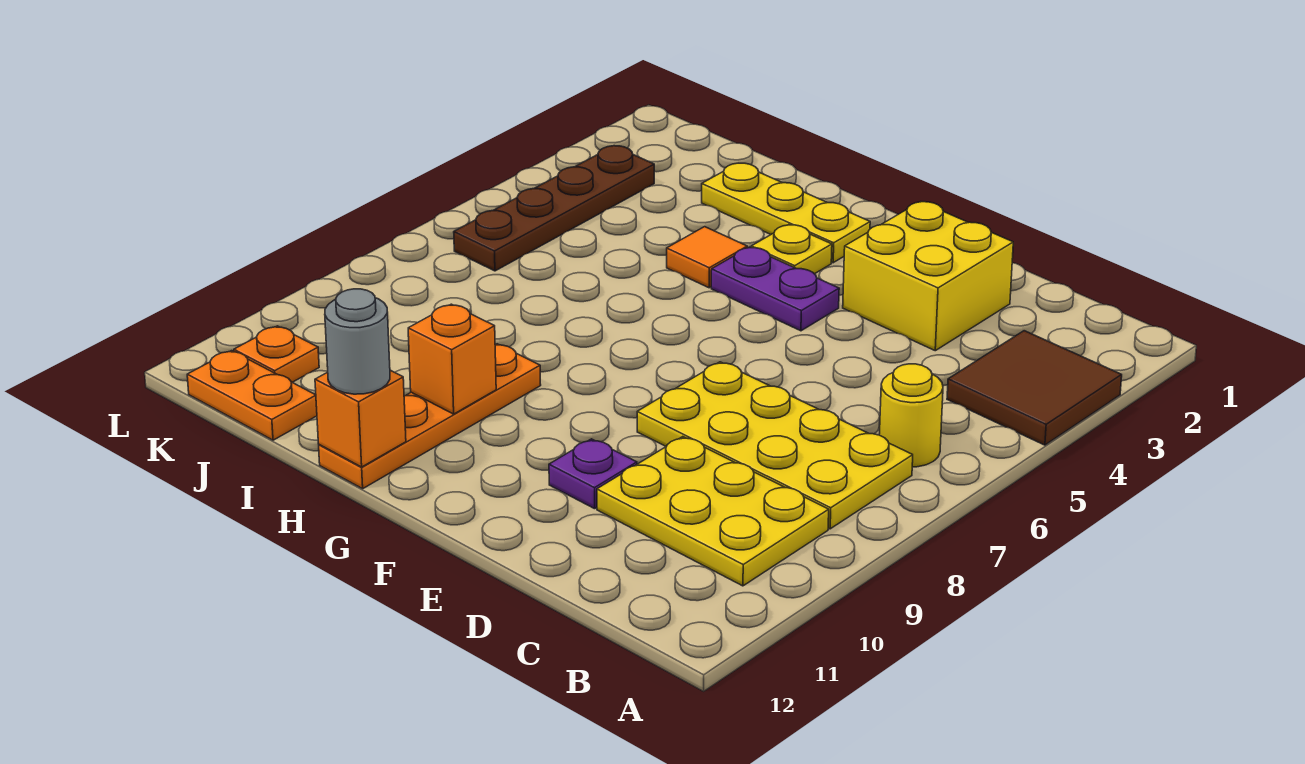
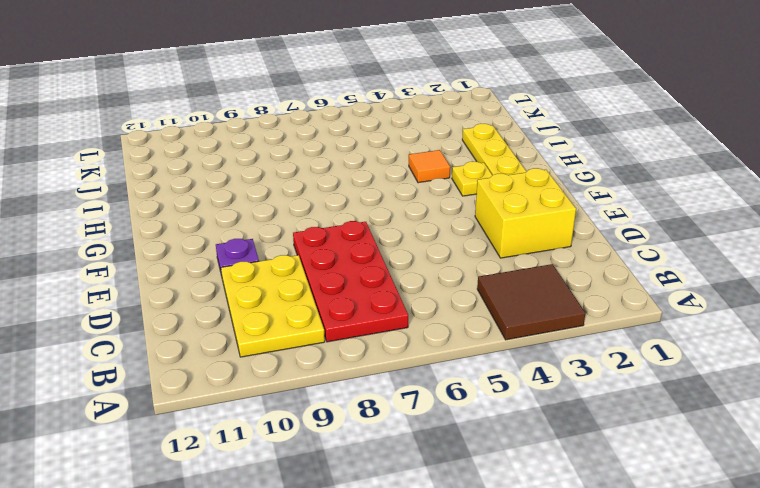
red plate B7:E8 level 1 -> yellow plate B7:E8 level 1
none -> yellow round brick B6 level 1
none -> purple plate F4:G4 level 1
none -> orange plate H9:H12 level 1

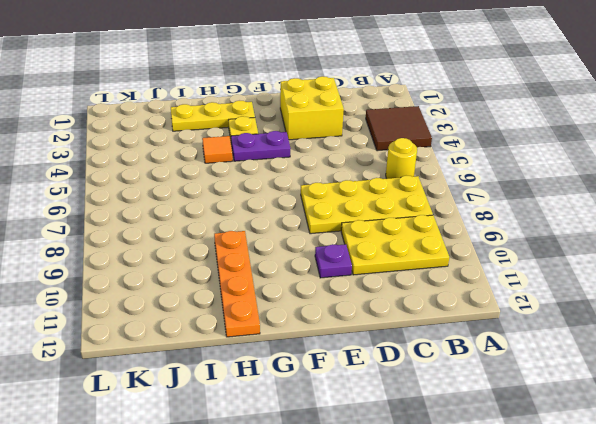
none -> orange plate J12:K12 level 1
none -> brown plate K3:K6 level 1
none -> orange plate K11 level 1

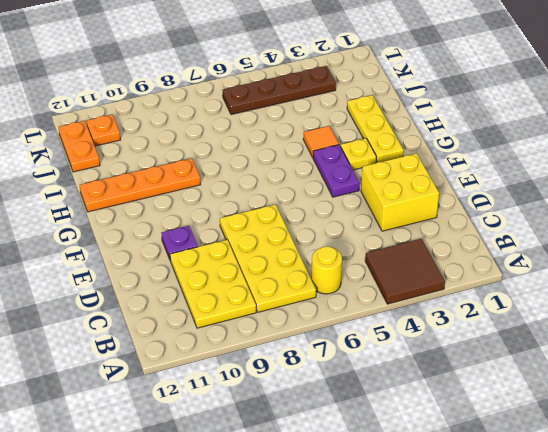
none -> orange brick H10 level 2
none -> orange brick H12 level 2
none -> grey round brick H12 level 3

